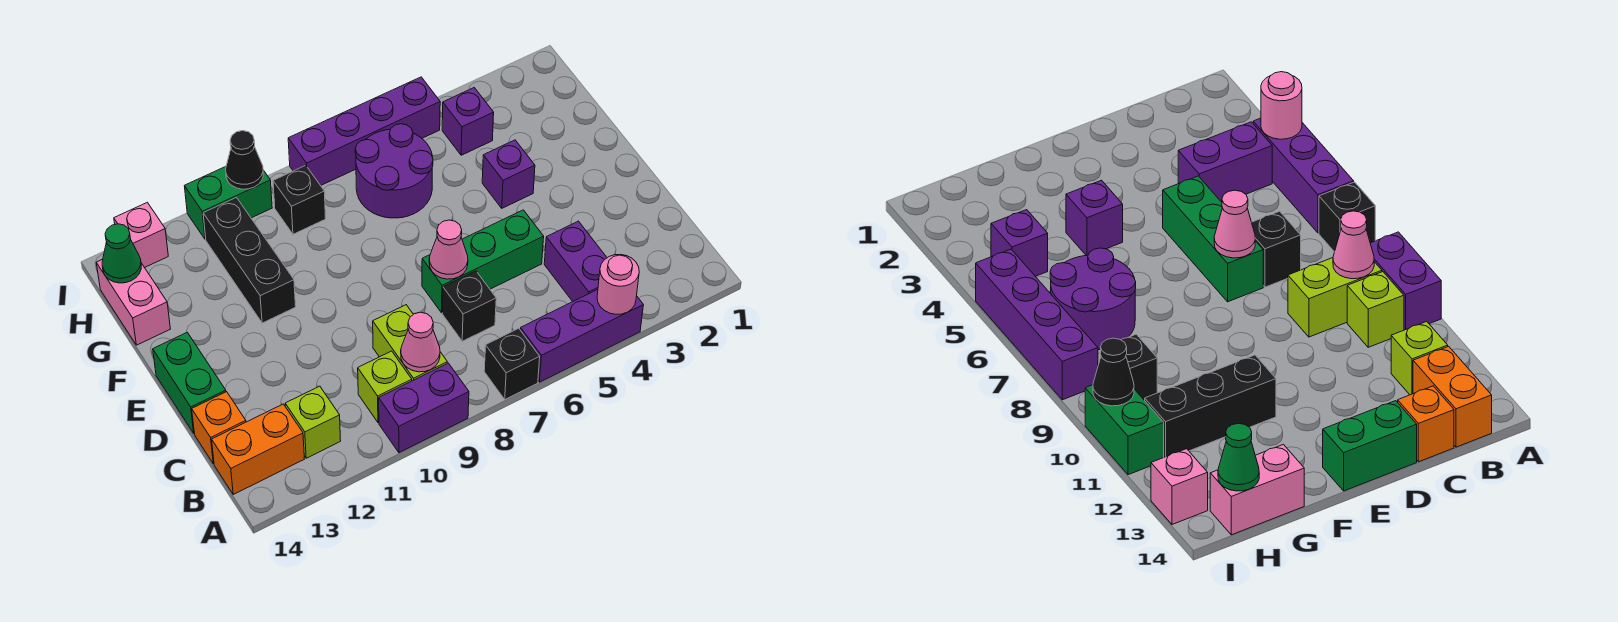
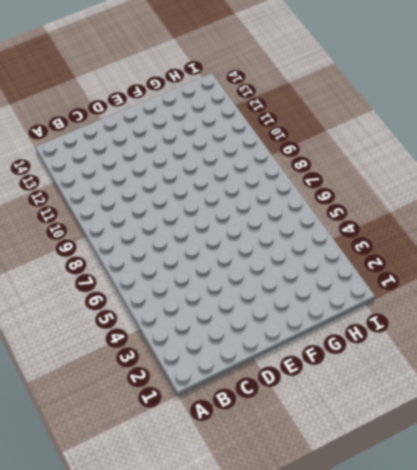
none -> purple brick A4:A6 level 1
none -> black brick A7 level 1
none -> purple brick A9:A10 level 1

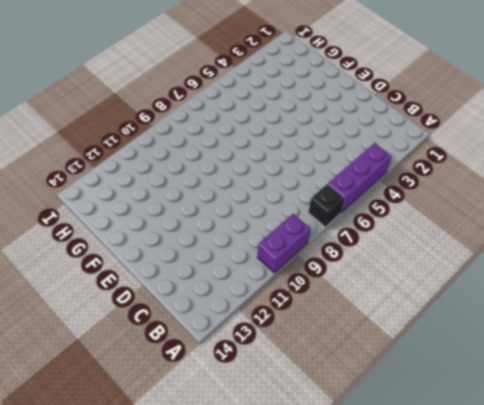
none -> purple brick B4:C4 level 1
none -> lime brick B9:C9 level 1
none -> lime brick B10 level 1

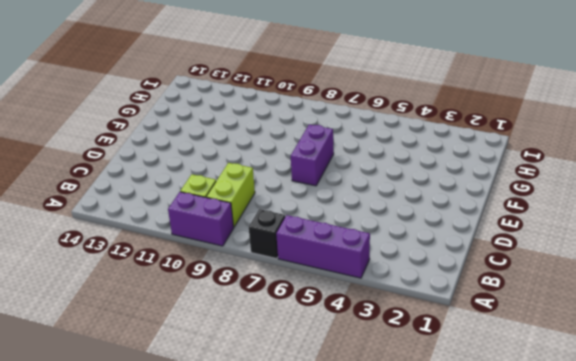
purple brick E7:F7 level 1 -> purple brick B4:C4 level 1
none -> lime brick B12 level 1
none -> orange brick B13:B14 level 1
none -> black brick C7 level 1

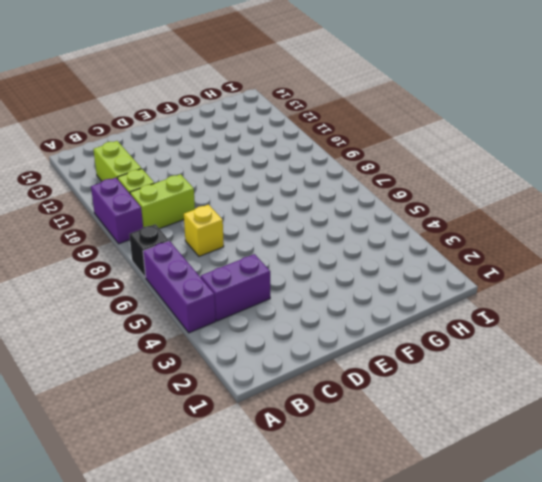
lime brick B11:B12 level 1 -> lime brick B12 level 1
yellow brick C7 level 1 -> black brick C7 level 1
none -> orange brick B13:B14 level 1
none -> orange brick C14 level 1
none -> green brick D5:D7 level 1

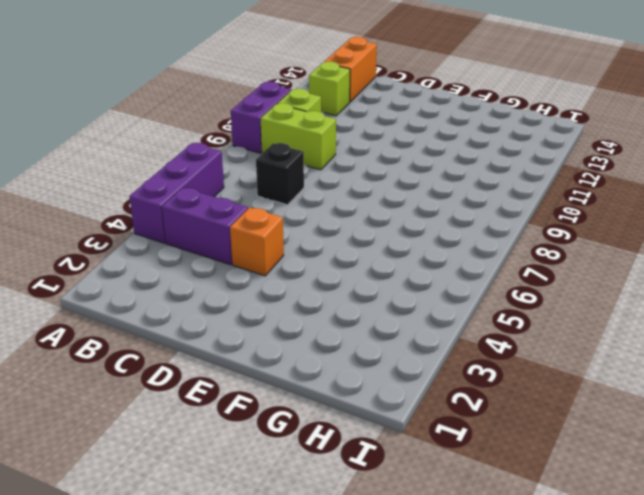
orange brick D4 level 1 -> orange brick C14 level 1
none -> black brick A7 level 1
none -> green brick D5:D7 level 1
none -> green brick D14:E14 level 1

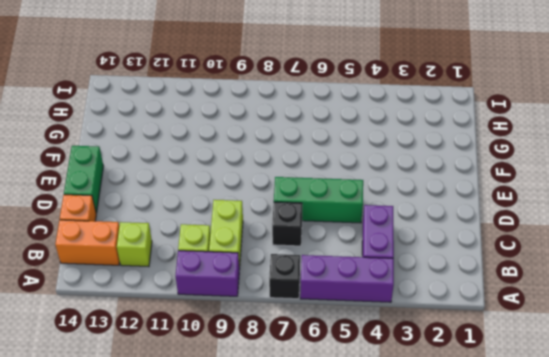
none -> purple brick F4 level 1
none -> black brick F11:H11 level 1
none -> purple round brick G6:H7 level 1

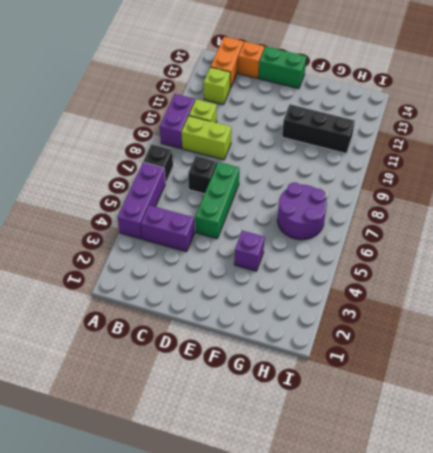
none -> pink brick G14:H14 level 1
none -> purple brick H4 level 1
none -> black brick H9 level 1

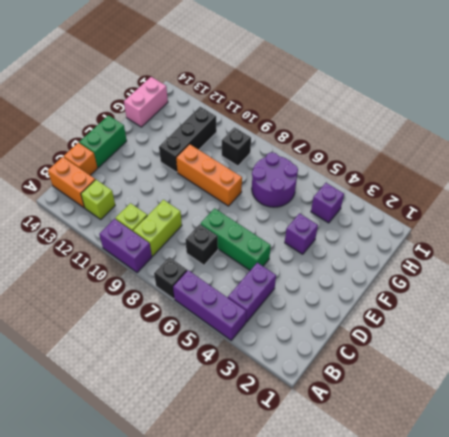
orange brick F8:F10 level 1 -> none
none -> purple brick I5:I8 level 1
none -> green brick I10:I11 level 1
none -> pink brick I13 level 1

